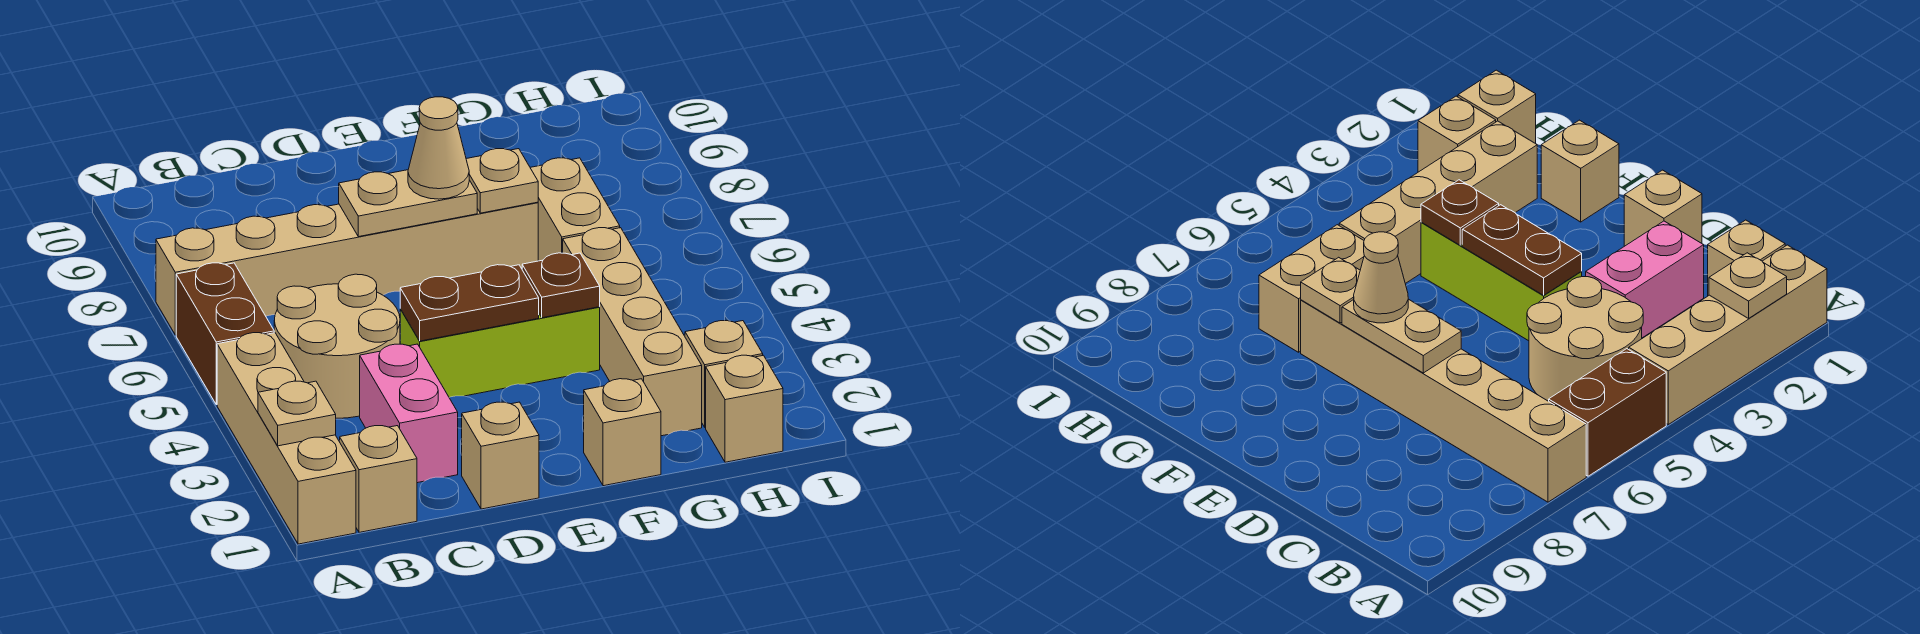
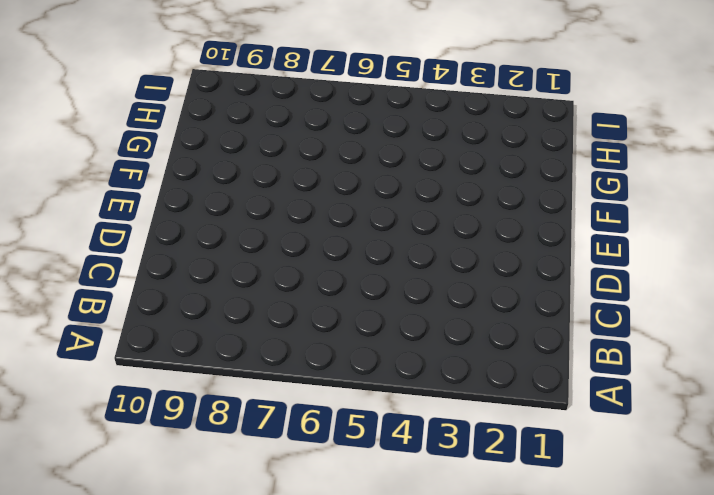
none -> tan brick A1:A4 level 1
none -> brown brick A5:A6 level 1
none -> tan brick A7:F7 level 1

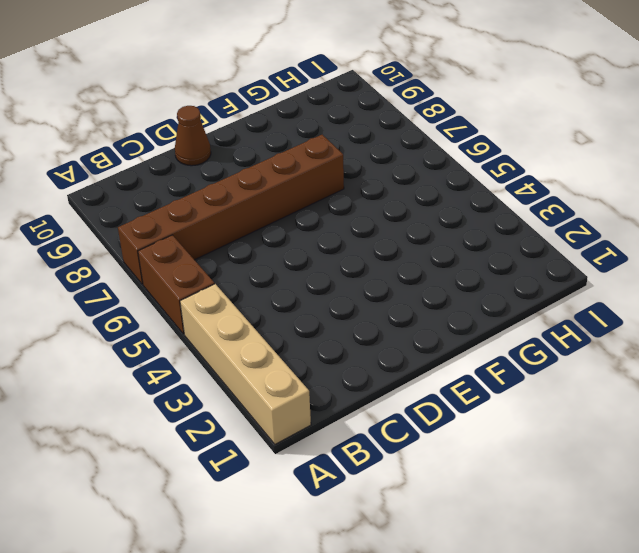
brown brick A7:F7 level 1 -> tan brick A7:F7 level 1
brown cone D10 level 1 -> none
none -> tan brick B1 level 1
none -> tan round brick B4:C5 level 1
none -> pink brick C2:C3 level 1

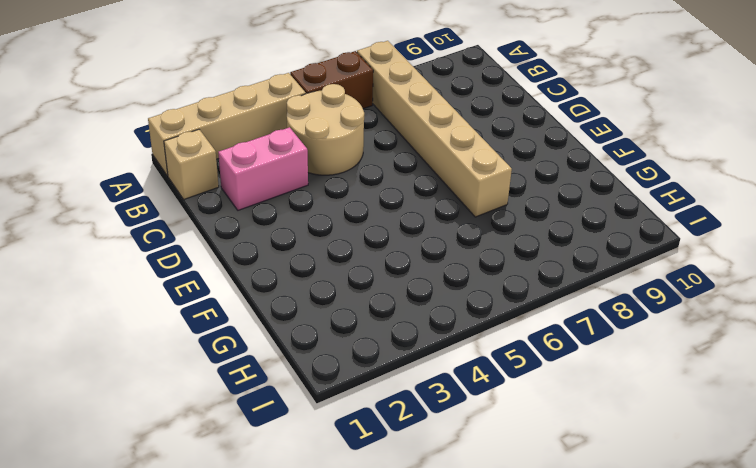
none -> tan brick D1 level 1
none -> lime brick D4:F4 level 1
none -> tan brick F1 level 1

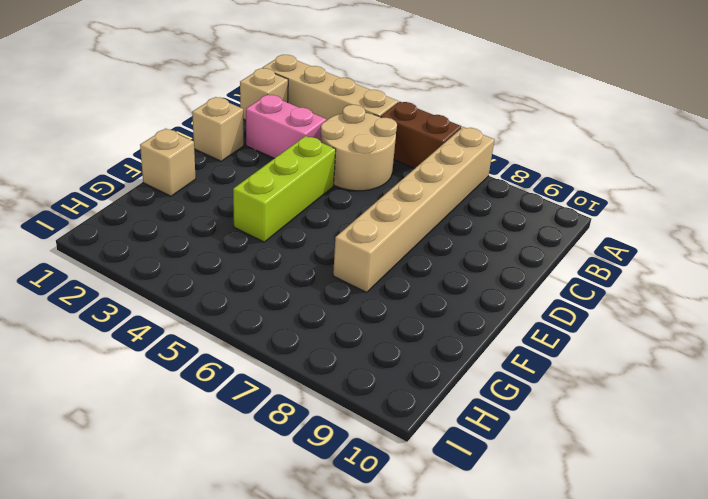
none -> tan brick G2:G5 level 1
none -> tan brick G6:G7 level 1
none -> tan brick H1 level 1

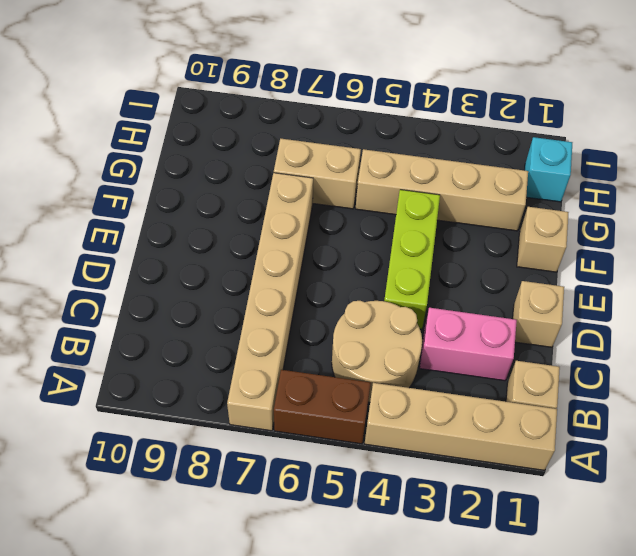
cyan brick H1 level 1 -> tan brick H1 level 1
none -> tan brick H2 level 1
none -> tan plate A2 level 2
none -> brown plate D4:E4 level 2

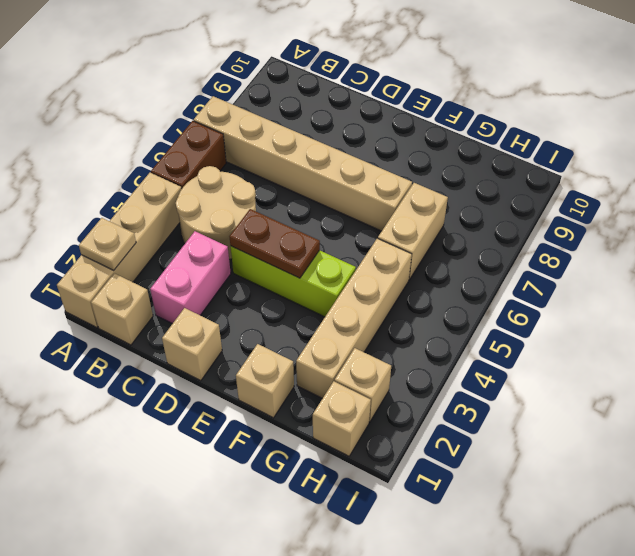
none -> tan plate D7:E7 level 2
none -> brown plate F4 level 2
none -> tan plate F7 level 2

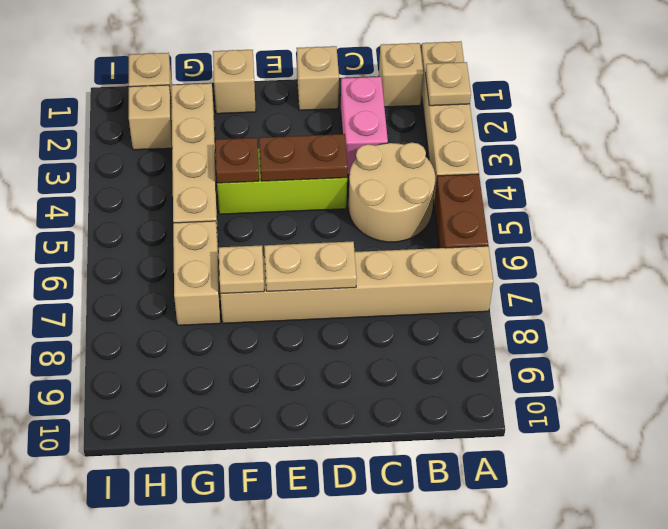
none -> tan cone E7 level 3

